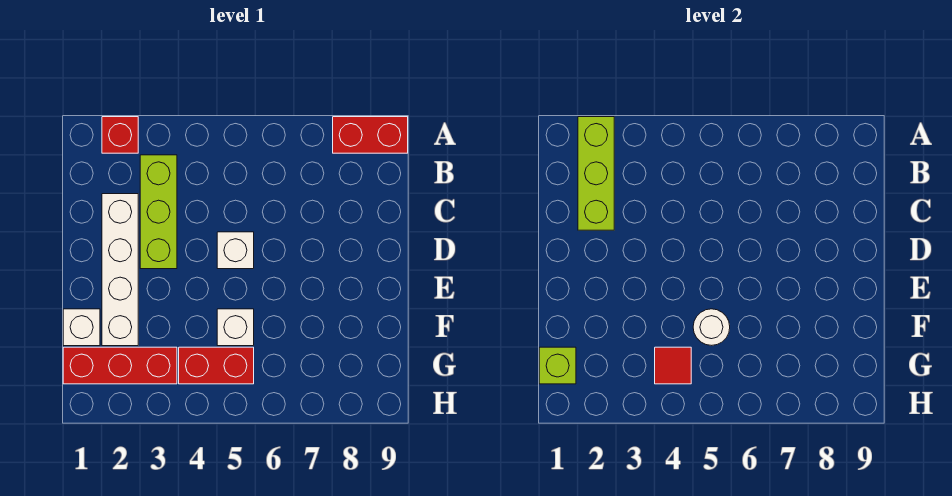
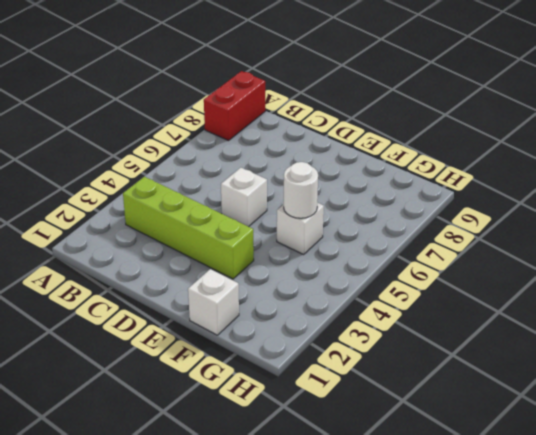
lime brick B3:E3 level 1 -> lime brick B3:D3 level 1
none -> red brick A2 level 1
none -> white brick C2:F2 level 1
none -> red brick G1:G3 level 1

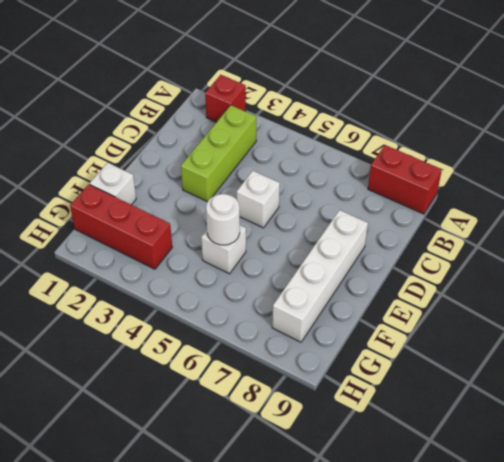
white brick D8:G8 level 1 -> white brick C2:F2 level 1
none -> red brick G4:G5 level 1
none -> lime brick A2:C2 level 2
none -> lime brick G1 level 2

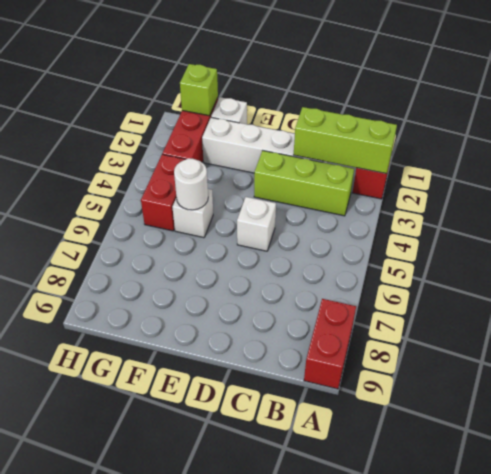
none -> red tile G4 level 2

